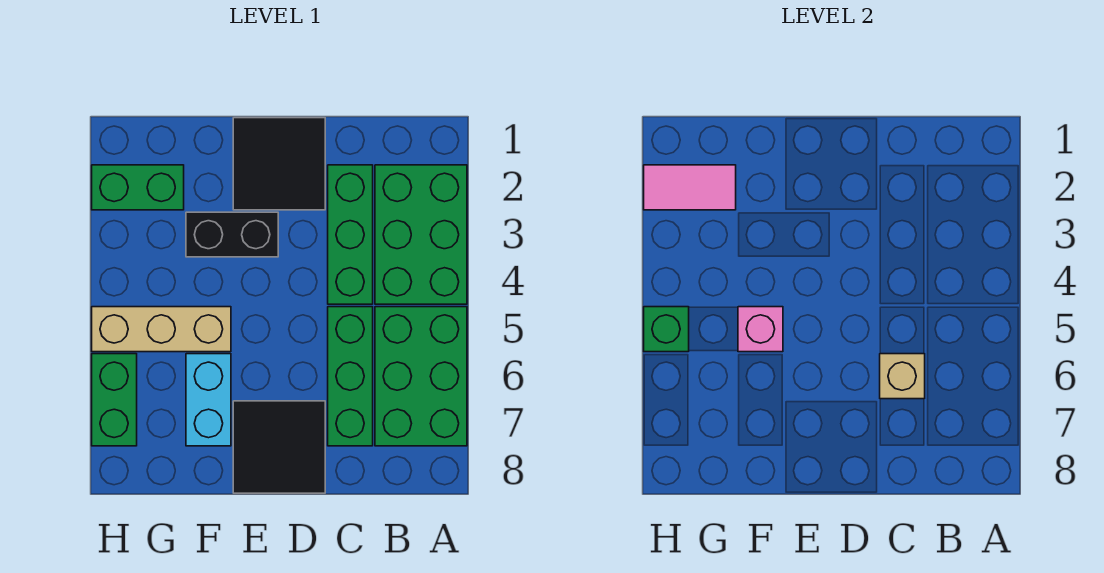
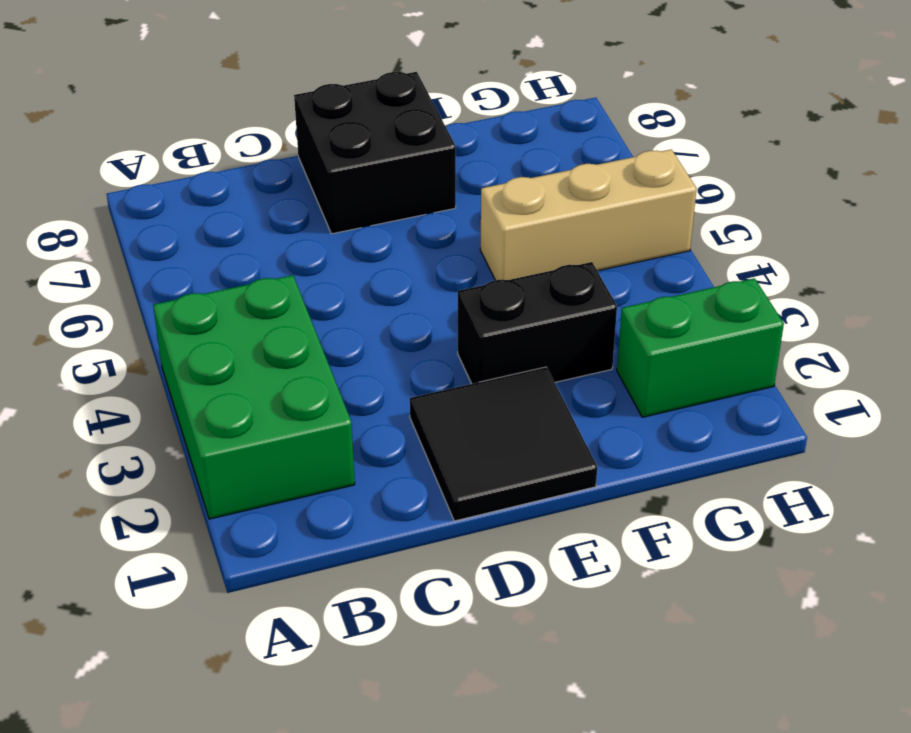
black brick D7:E8 level 1 -> black tile D7:E8 level 1
none -> green brick A5:B7 level 1
none -> green brick C2:C4 level 1
none -> green brick C5:C7 level 1

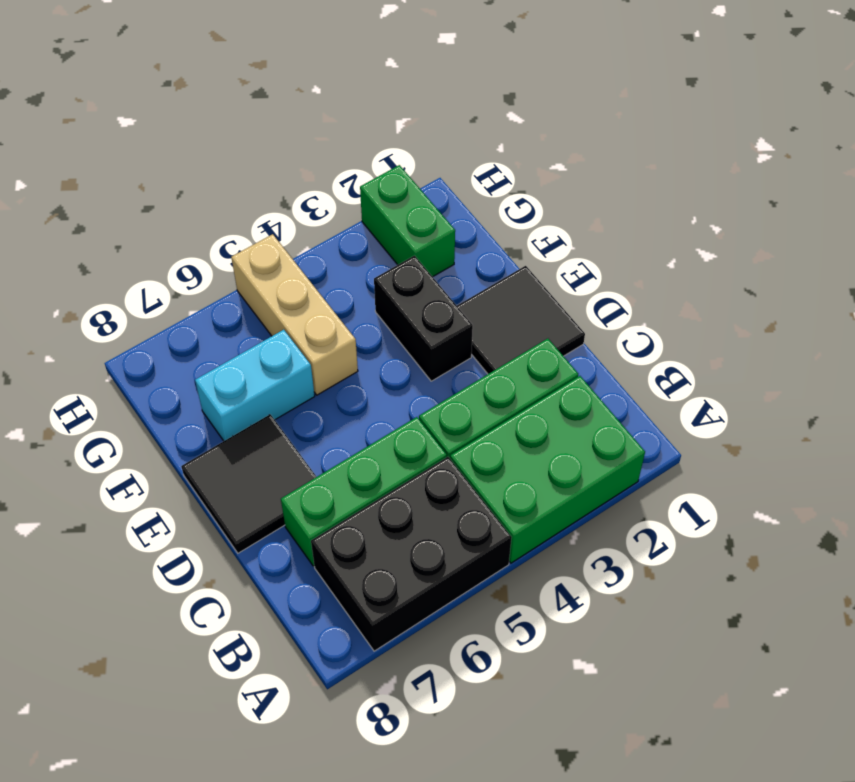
black brick A5:B7 level 1 -> green brick A5:B7 level 1
none -> green brick H6:H7 level 1
none -> tan brick C6 level 2
none -> pink brick F5 level 2

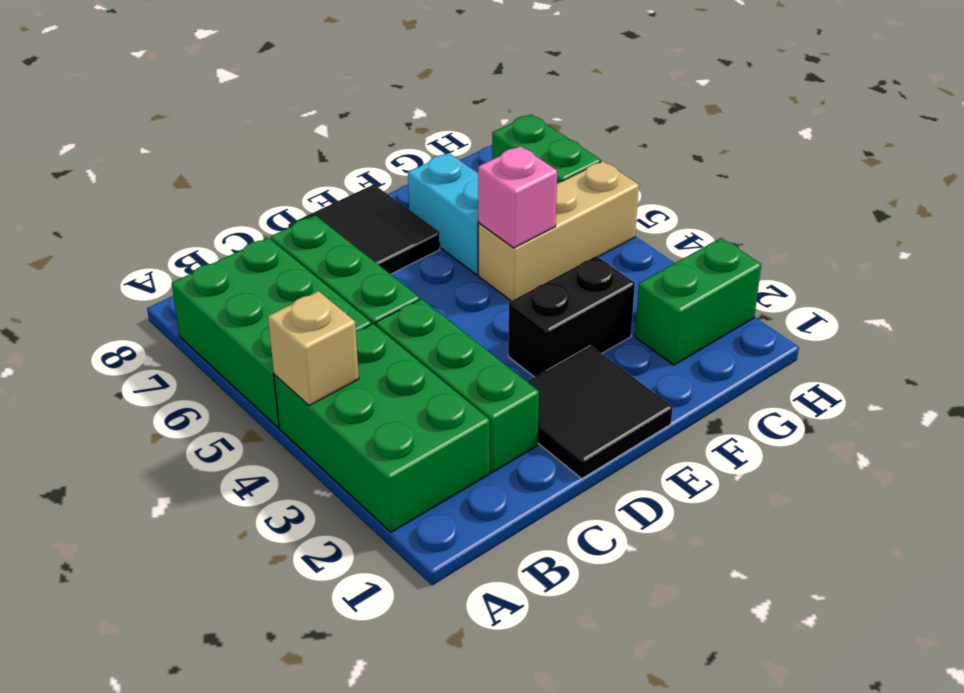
tan brick A4 level 2 -> tan brick C6 level 2
none -> pink tile G2:H2 level 2
none -> green brick H5 level 2

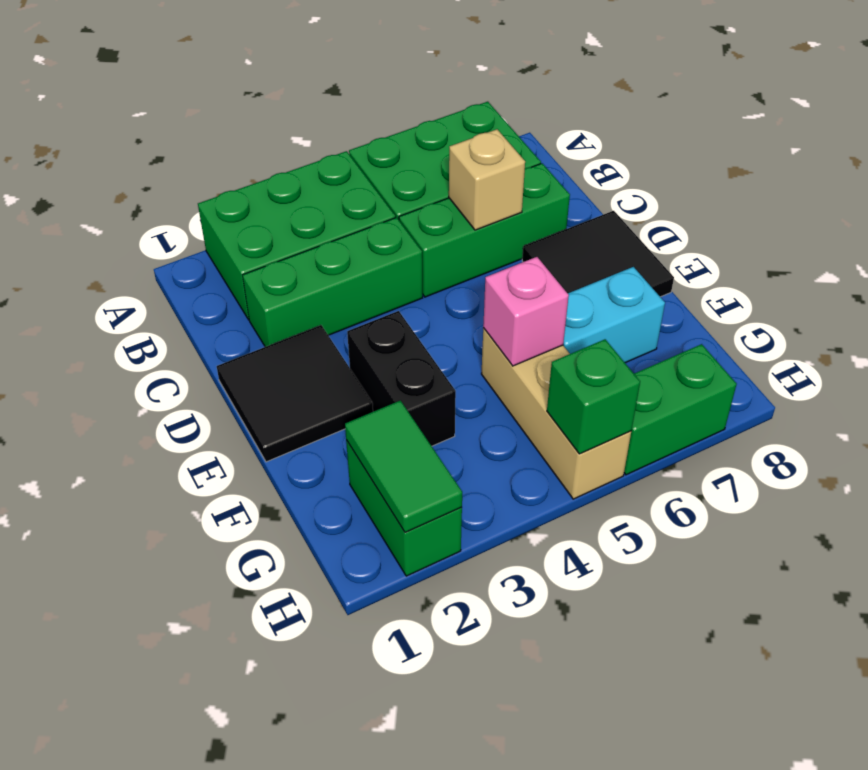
green tile G2:H2 level 2 -> pink tile G2:H2 level 2

